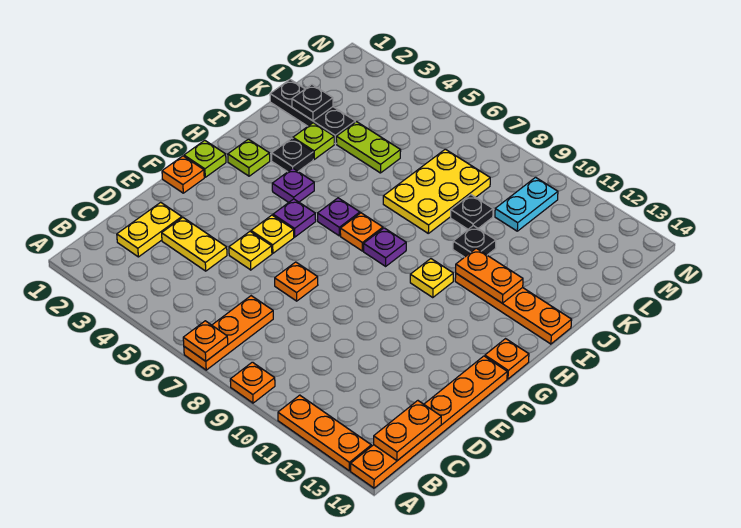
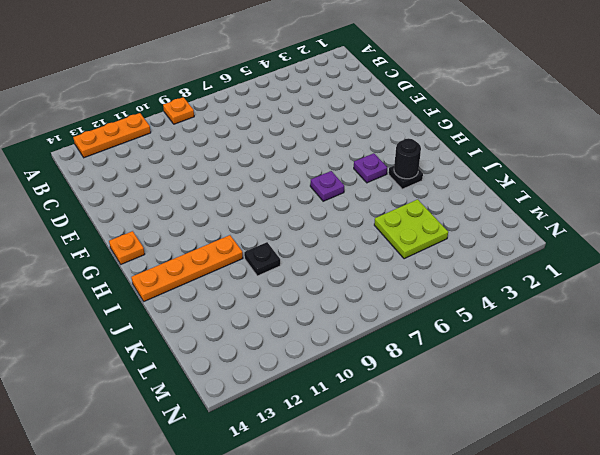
black round brick I3 level 2 -> none
lime plate K4:L5 level 1 -> lime plate K4:K5 level 1
none -> orange plate A7:C7 level 1
none -> orange plate A14:F14 level 1
none -> yellow plate C2:D2 level 1
none -> yellow plate D3:D4 level 1

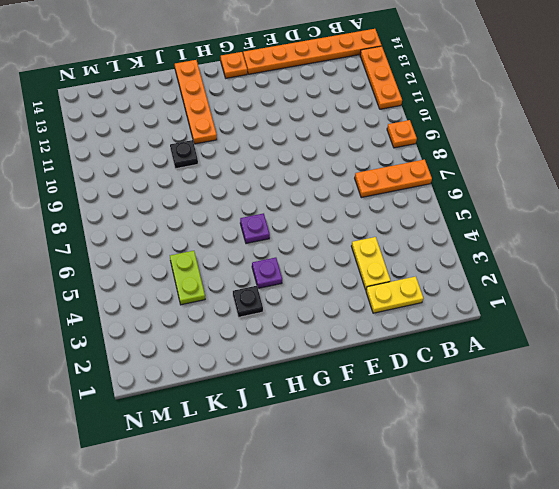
none -> yellow plate E5 level 1
none -> orange plate E7 level 1
none -> orange plate F1 level 1
none -> yellow plate F5 level 1

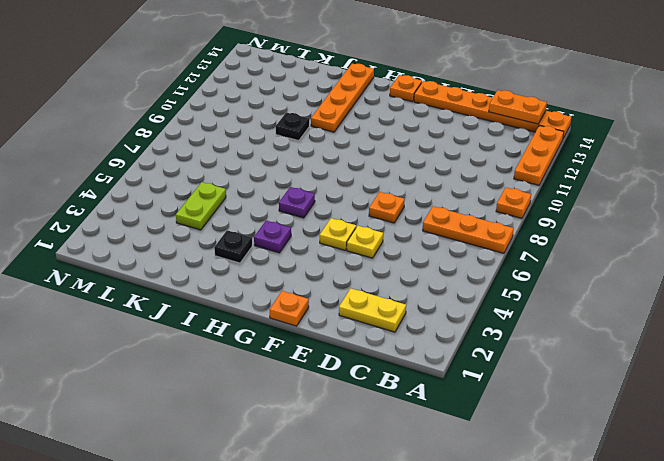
none -> yellow plate D3:D4 level 1
none -> lime plate G1 level 1
none -> purple plate G5 level 1
none -> lime plate H2 level 1

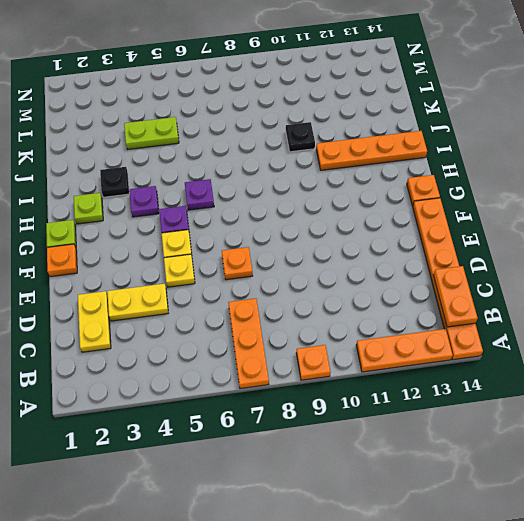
none -> orange plate H7 level 1
none -> purple plate H8 level 1
none -> yellow plate H10 level 1
none -> lime plate J3 level 1

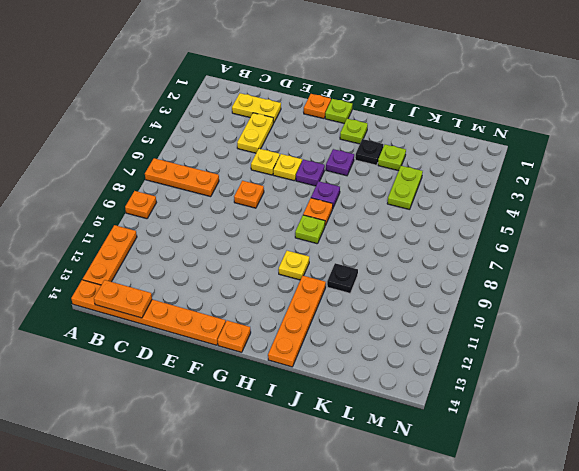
lime plate H8 level 1 -> purple plate H8 level 1
none -> yellow plate J7:L8 level 1
none -> black plate K1:K3 level 1
none -> black plate K9 level 1
none -> cyan plate L10:M10 level 1

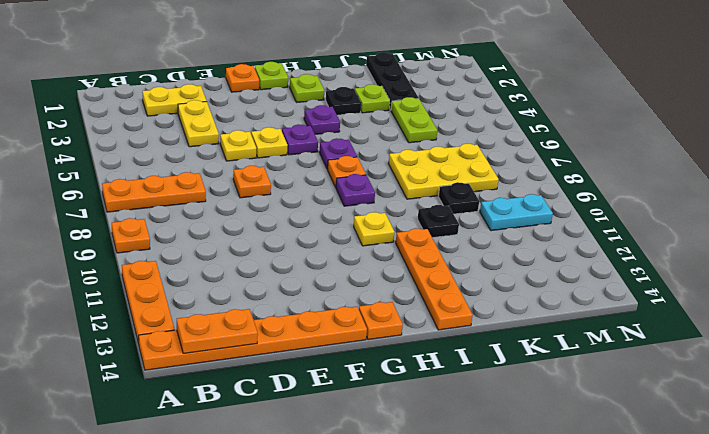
none -> orange plate A7 level 2
none -> orange plate I11:I12 level 2
none -> black plate K2 level 2

